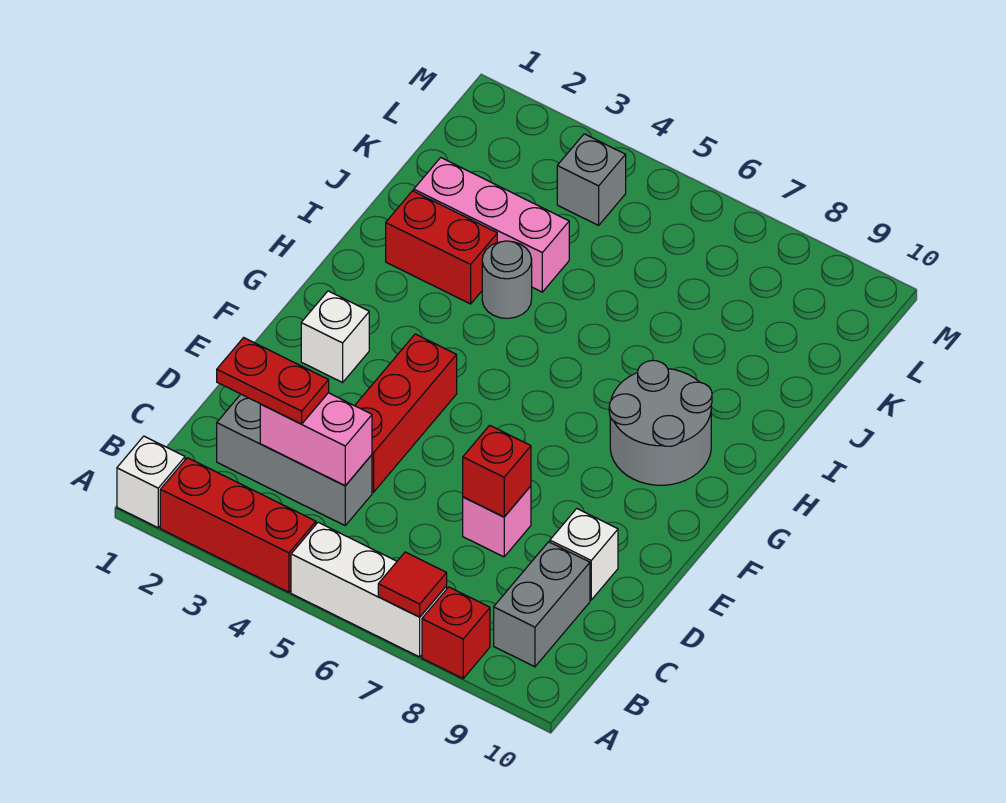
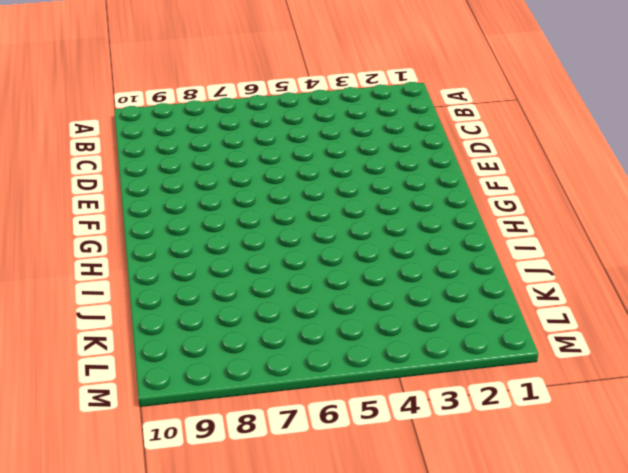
none -> white brick A1 level 1
none -> red brick A2:A4 level 1
none -> white brick A5:A7 level 1

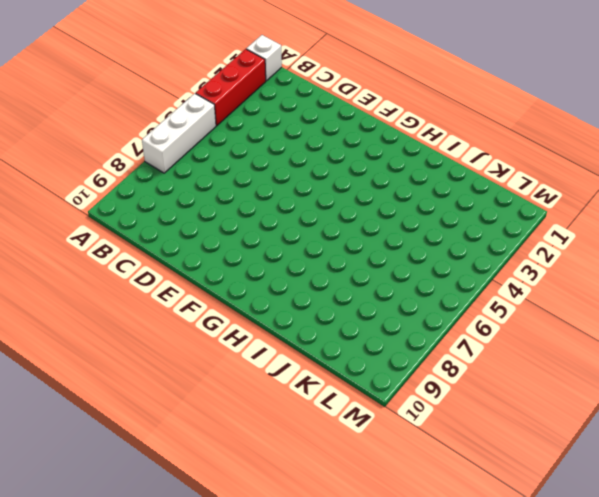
none -> red brick A8 level 1
none -> grey brick B9:C9 level 1
none -> grey brick C2:C4 level 1

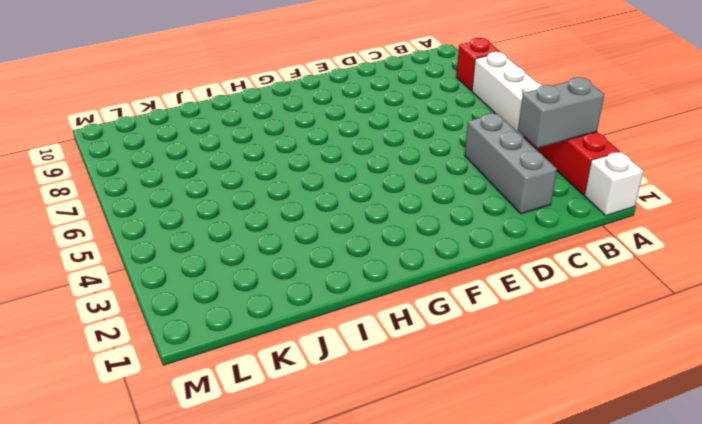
grey brick A3:B3 level 2 -> grey brick B9:C9 level 1
none -> red brick D4:F4 level 1
none -> pink brick D7 level 1
none -> white brick D9 level 1

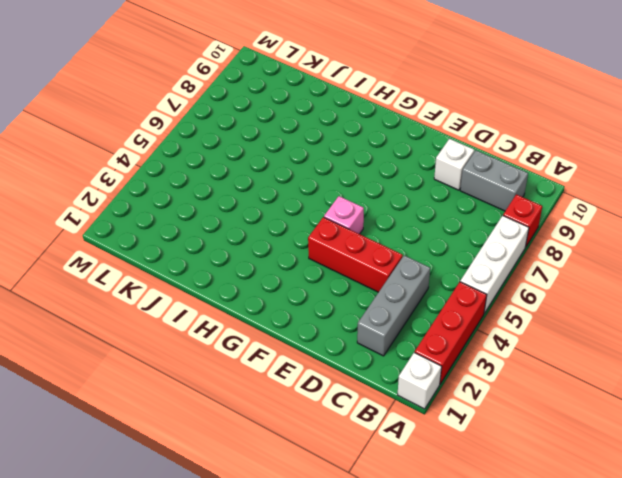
pink brick F5 level 1 -> pink brick D7 level 1
none -> white brick F2 level 1
none -> grey round brick G8:H9 level 1
none -> red brick I2:I3 level 1

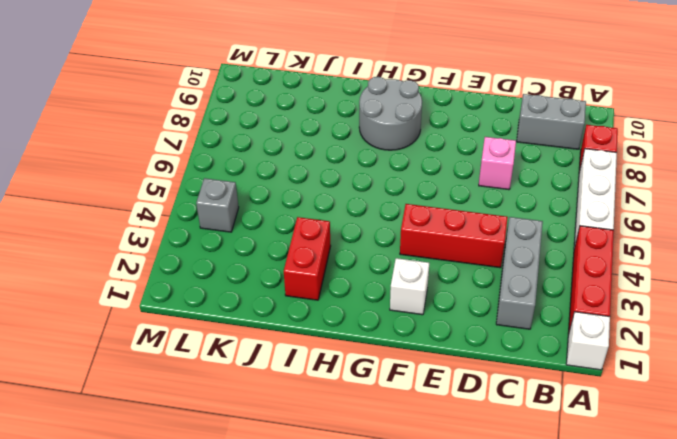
none -> white brick D9 level 1
none -> grey round brick I4 level 1
none -> pink brick J2:J4 level 1

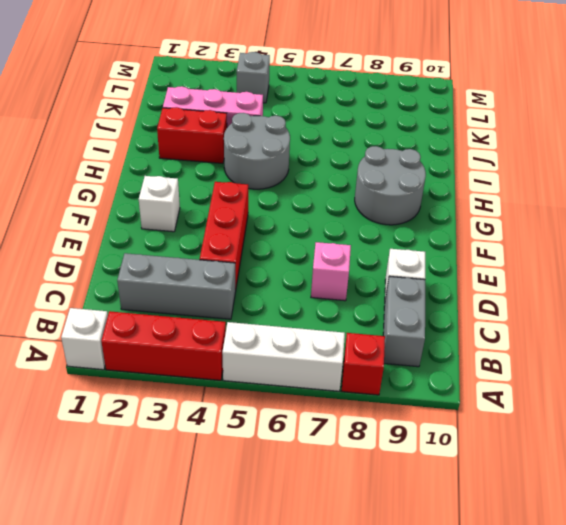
grey round brick H4:I5 level 1 -> grey round brick I4 level 1
none -> red tile A7 level 2
none -> pink brick C3:C4 level 2
none -> red brick D7 level 2

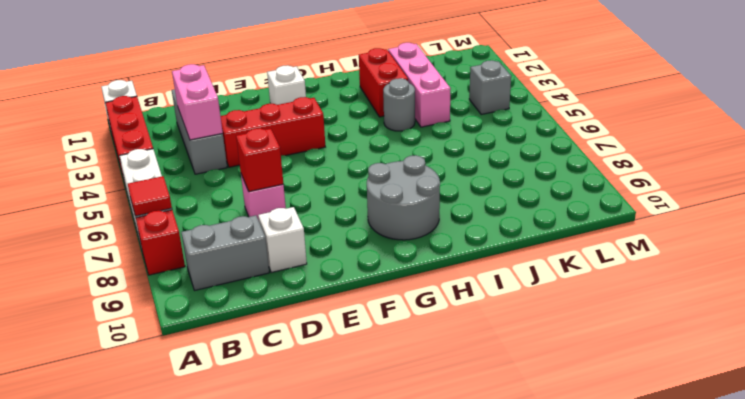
none -> red plate C2:C3 level 3

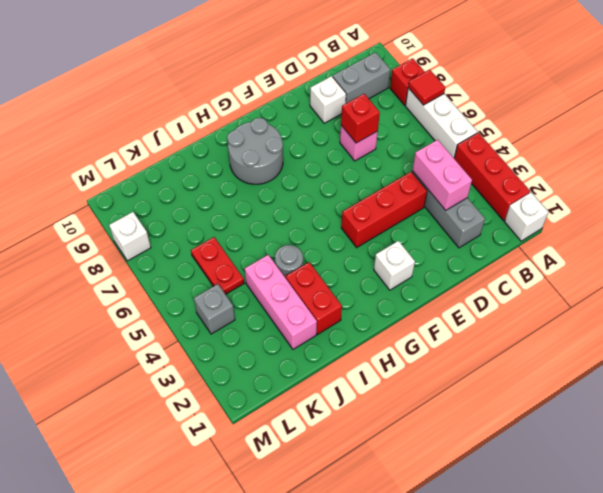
red plate K5:K6 level 1 -> red plate C2:C3 level 3
white brick M8 level 1 -> none

